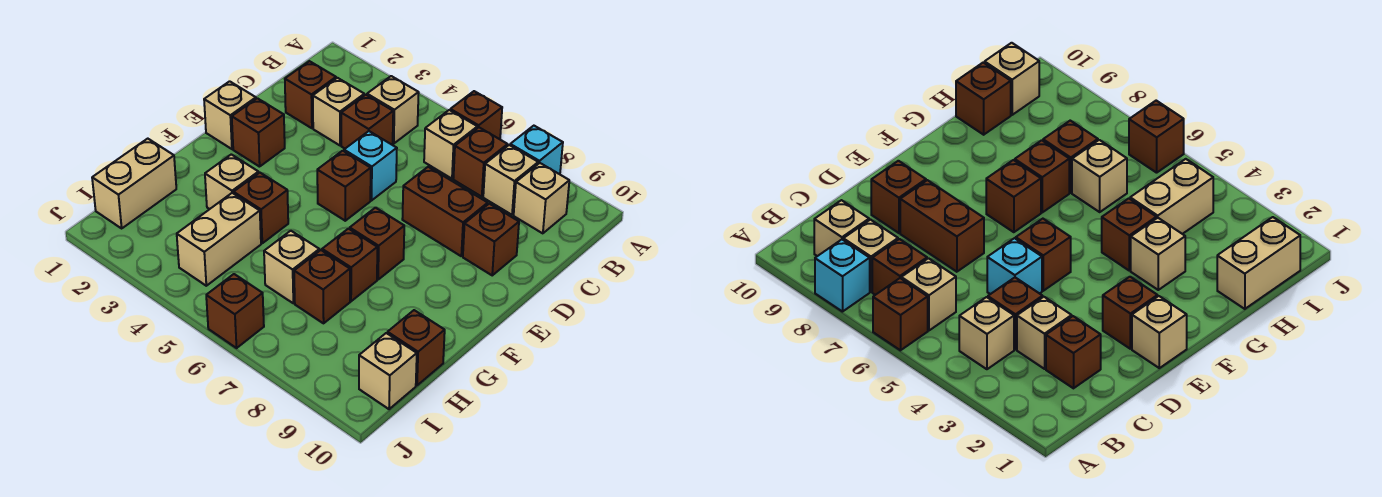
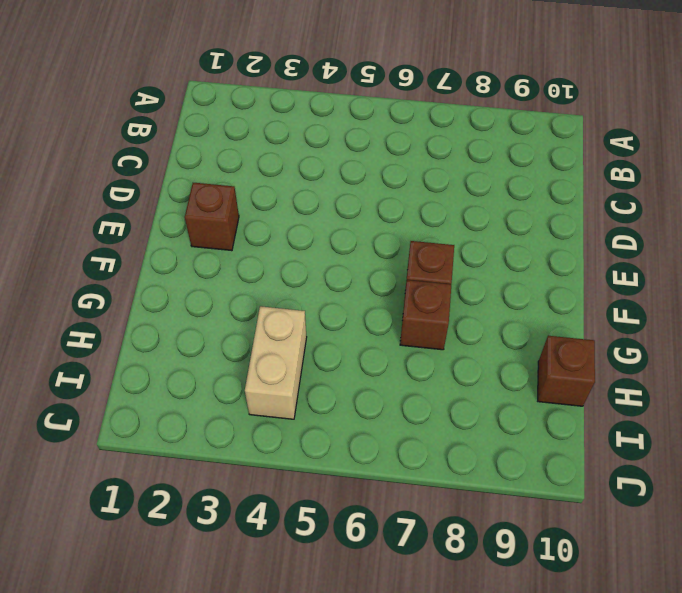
none -> brown brick A6 level 1
none -> cyan brick A8 level 1
none -> tan brick B4 level 1

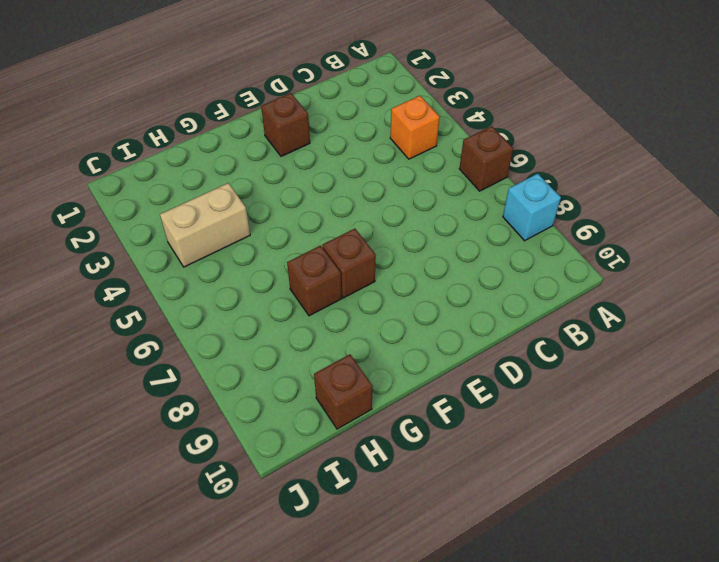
orange brick B4 level 1 -> tan brick B4 level 1
none -> tan brick B6 level 1
none -> brown brick B7 level 1
none -> tan brick B8 level 1

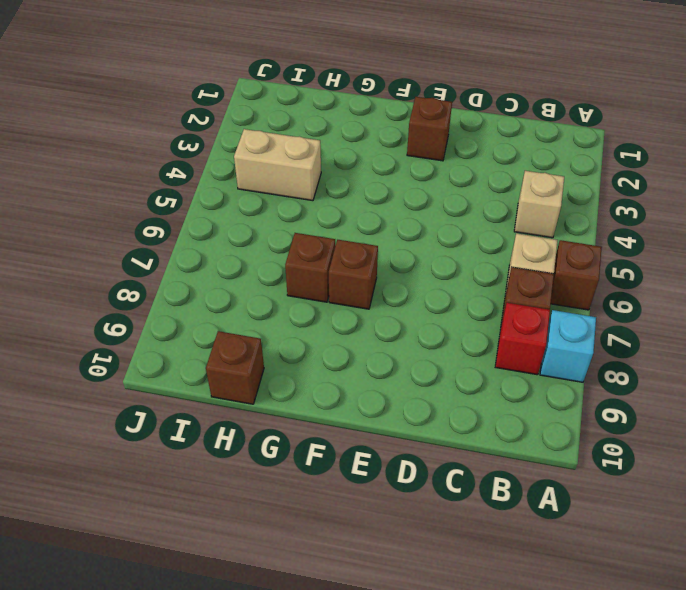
red brick B8 level 1 -> tan brick B8 level 1
none -> tan brick B9 level 1
none -> brown brick C2 level 1
none -> tan brick C3 level 1

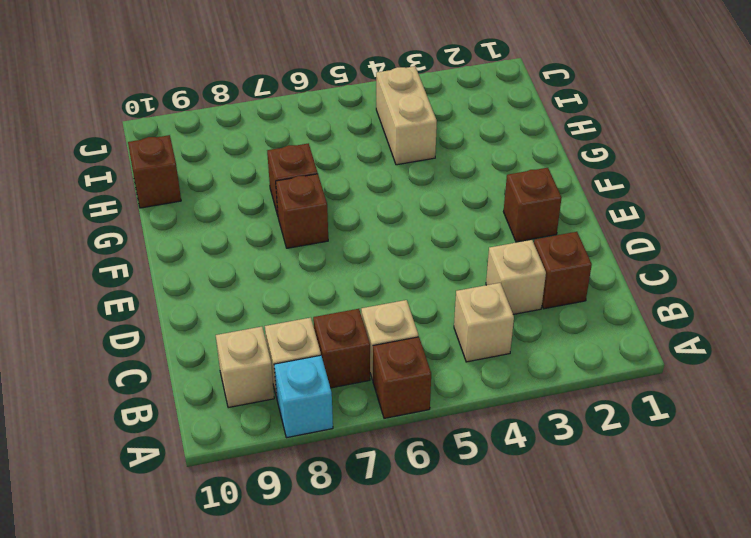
none -> brown brick C4 level 1
none -> cyan brick D5 level 1
none -> brown brick D7:D8 level 1

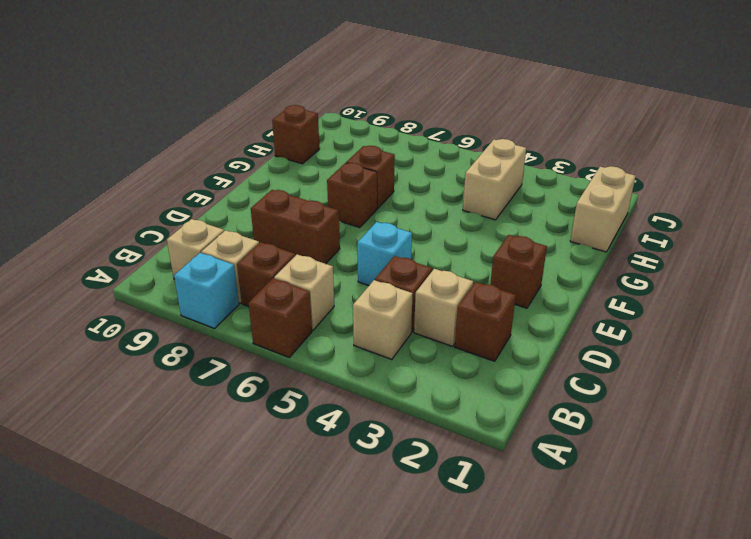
none -> brown brick D9 level 1
none -> tan brick E1 level 1
none -> brown brick E5 level 1

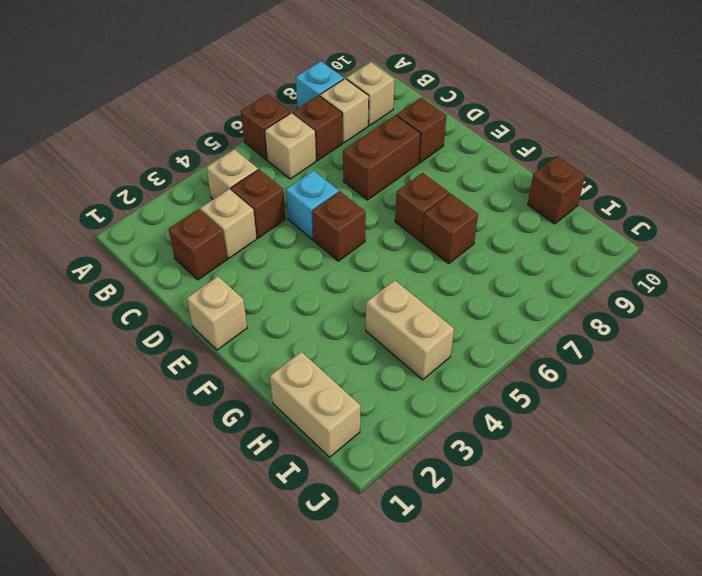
none -> brown brick E2 level 1
none -> tan brick G3 level 1
none -> brown brick G4 level 1

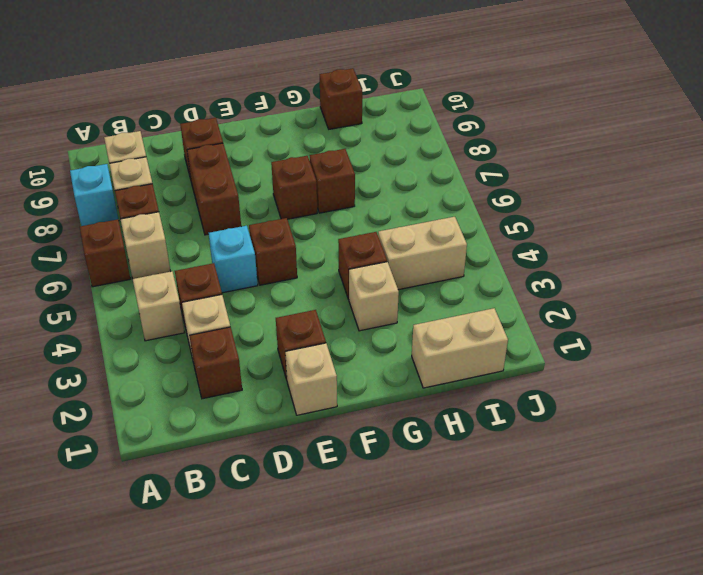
none -> tan brick H6 level 1
none -> brown brick H7 level 1
none -> tan brick I10 level 1

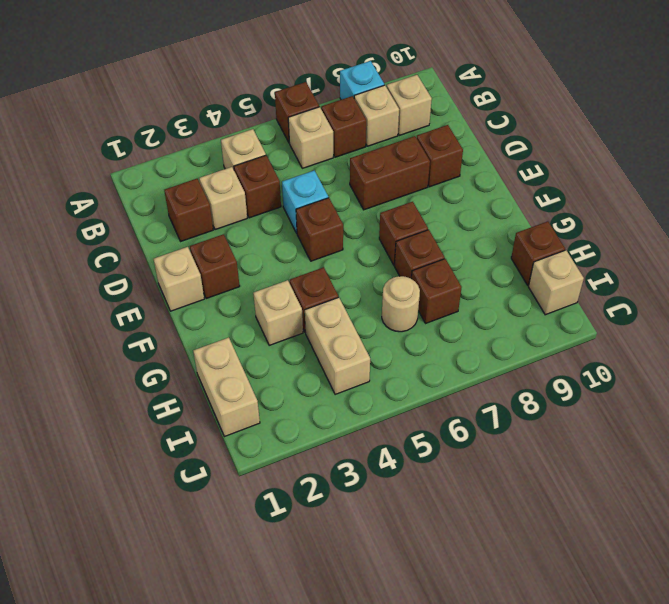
tan round brick H6 level 1 -> tan brick H6 level 1
none -> brown brick J6 level 1

